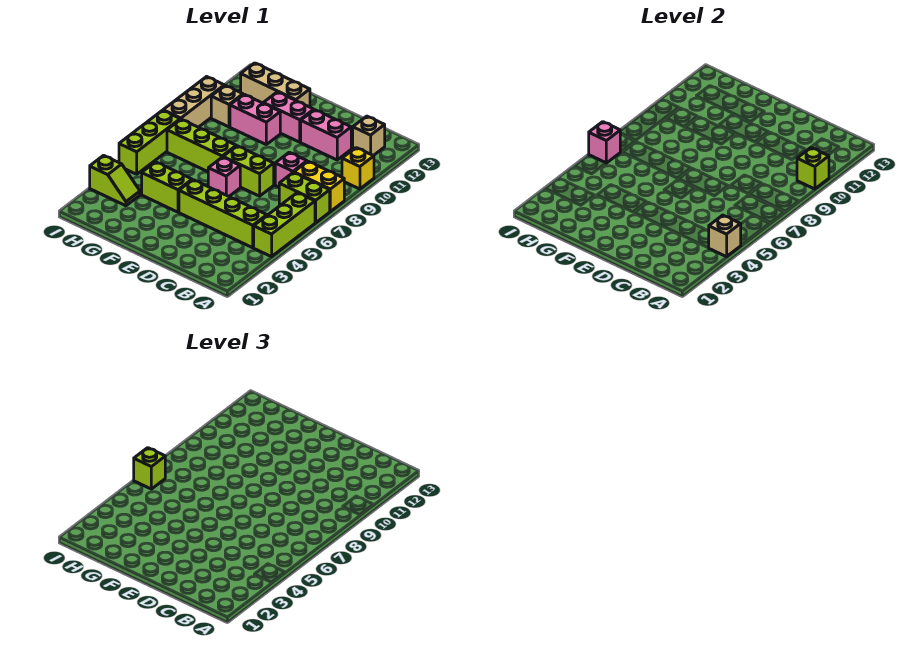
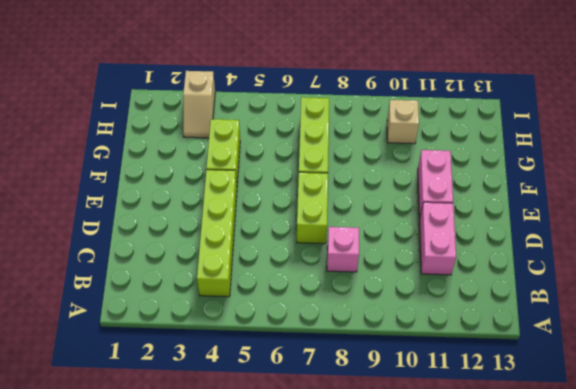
tan slope H3:I3 level 1 top I -> lime slope H3:I3 level 1 top I
none -> lime brick A4:A6 level 1
none -> lime brick A7:B7 level 1
none -> yellow brick A8:B8 level 1

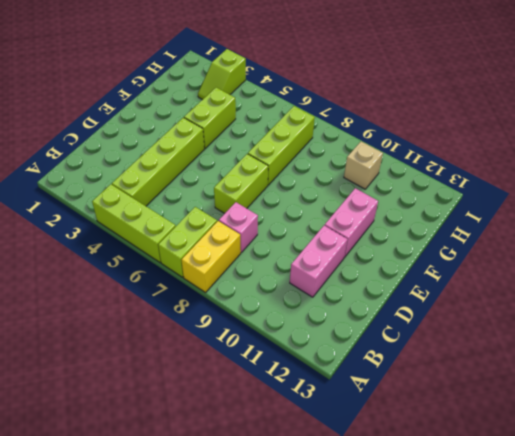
none -> yellow brick A10 level 1
none -> tan brick B12 level 1
none -> pink brick E6 level 1

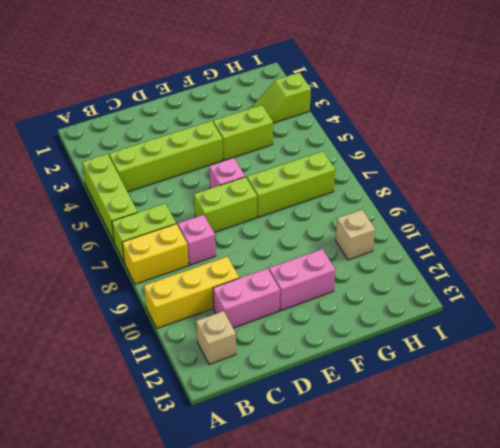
yellow brick A10:C10 level 1 -> yellow brick A10 level 1
none -> pink brick F10:G10 level 1
none -> tan brick F12:H12 level 1
none -> lime brick I5:I7 level 1

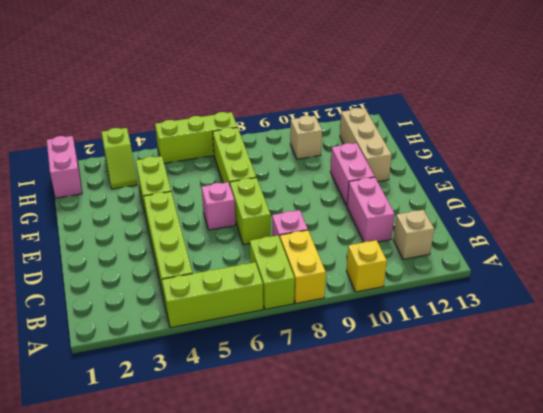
pink brick H1:I1 level 1 -> pink brick F10:G10 level 1
none -> tan brick I8:I10 level 1
none -> tan brick A4 level 2
none -> lime brick A10 level 2

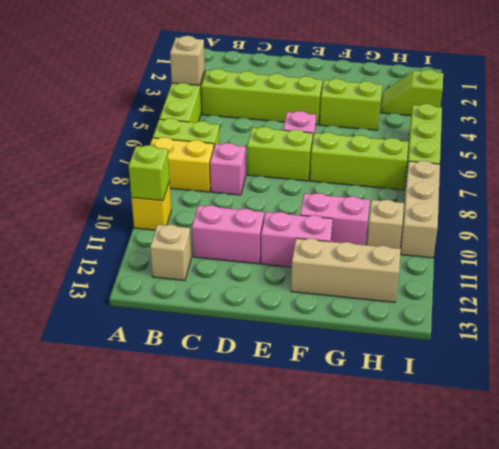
none -> pink brick I6 level 2
none -> lime brick I6 level 3

